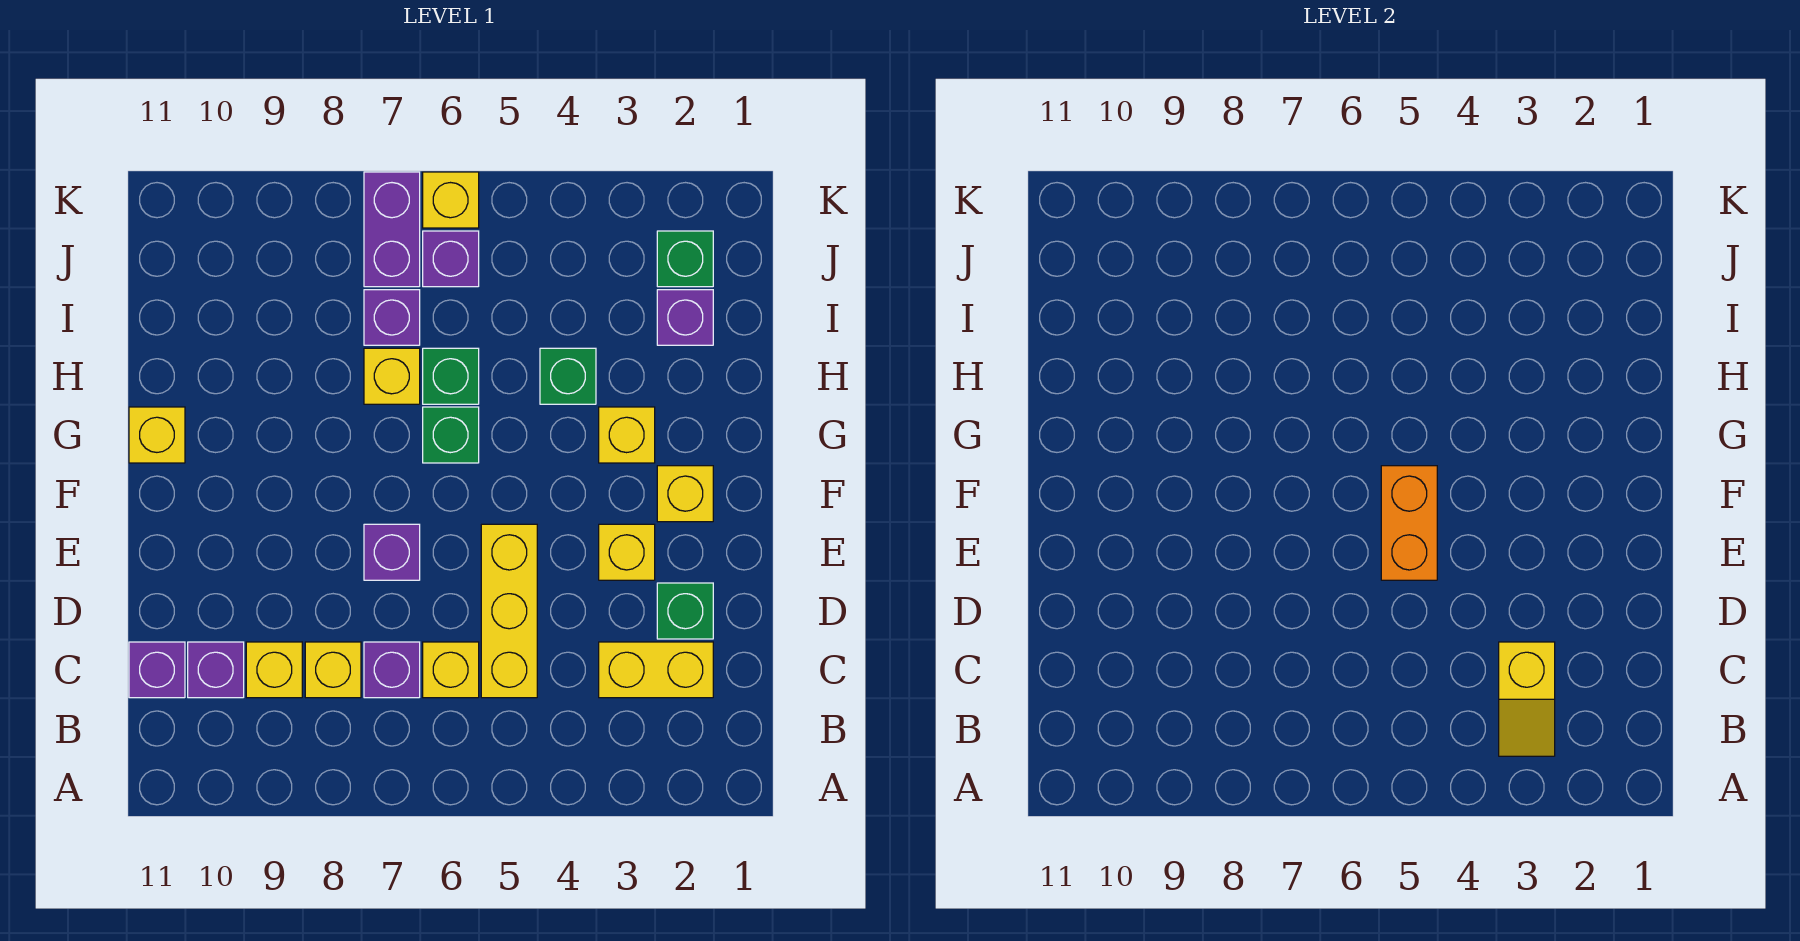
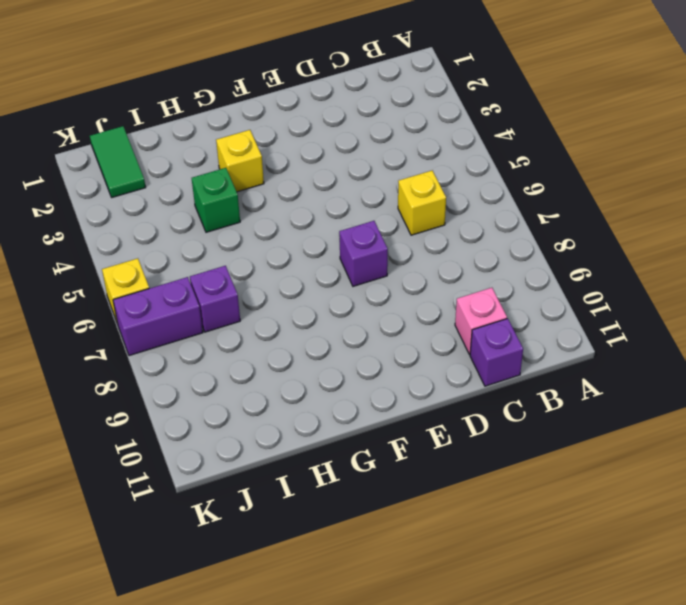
pink brick C10 level 1 -> purple brick C10 level 1
green tile J1:J2 level 1 -> green brick J2 level 1
none -> yellow brick C2:C3 level 1
none -> yellow brick C5:E5 level 1
none -> purple brick C7 level 1

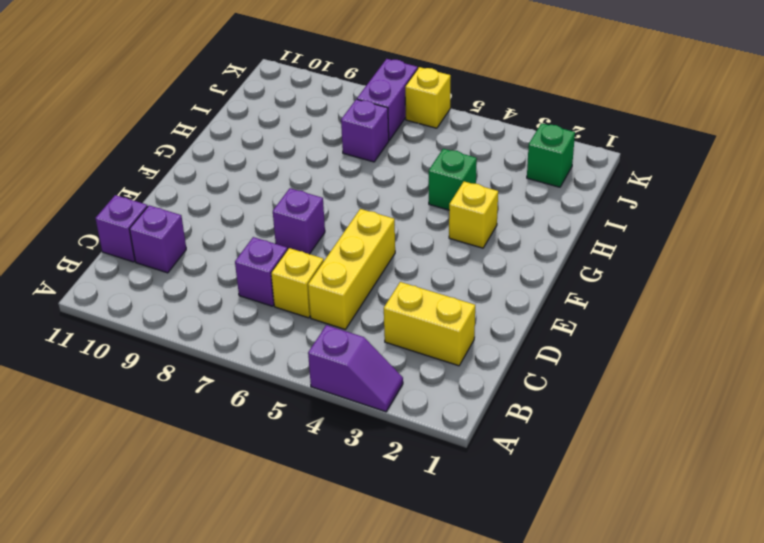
purple slope A3:A4 level 1 top 4 -> none
none -> yellow brick C8 level 1
none -> yellow brick C9 level 1
none -> green brick D2 level 1

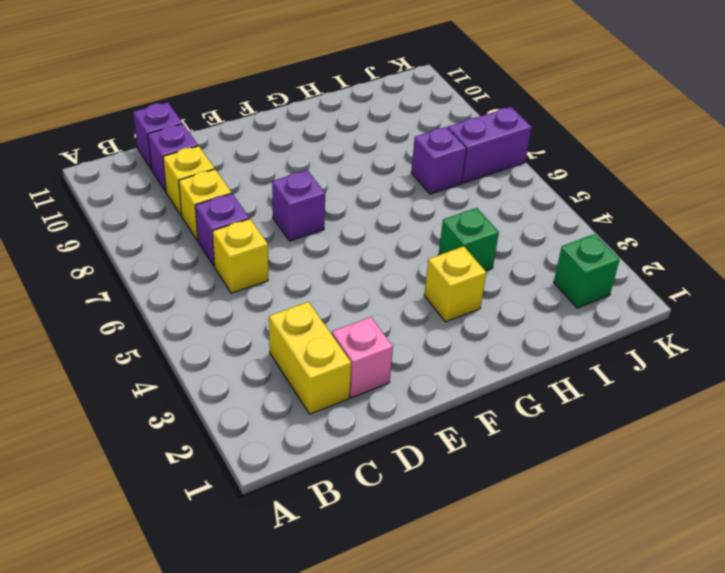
pink brick D2 level 1 -> green brick D2 level 1
none -> yellow brick C5:E5 level 1
none -> yellow brick E3 level 1
none -> yellow brick F2 level 1

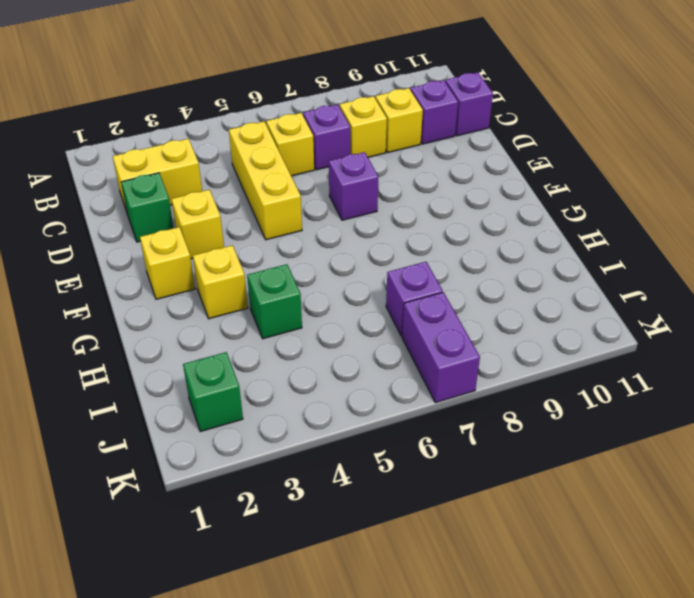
none -> green brick G6 level 1
none -> yellow brick G11 level 1
none -> green brick H6 level 1

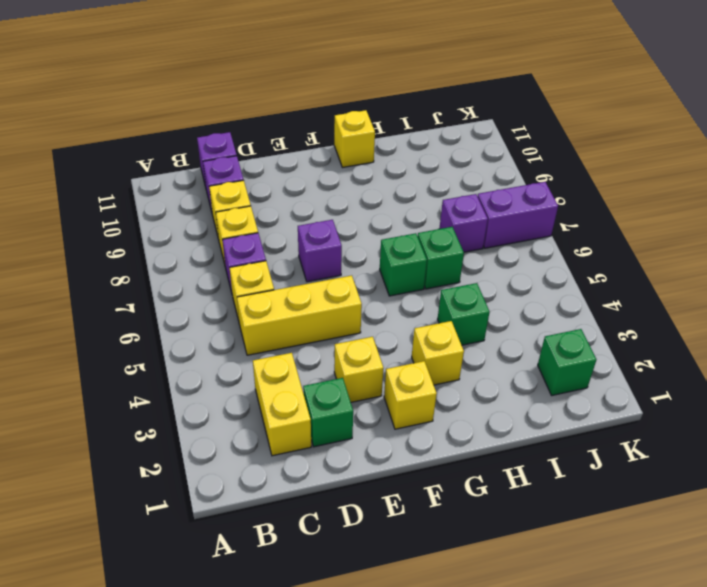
none -> yellow brick H7 level 1
none -> purple brick I2 level 1
none -> purple brick J6 level 1

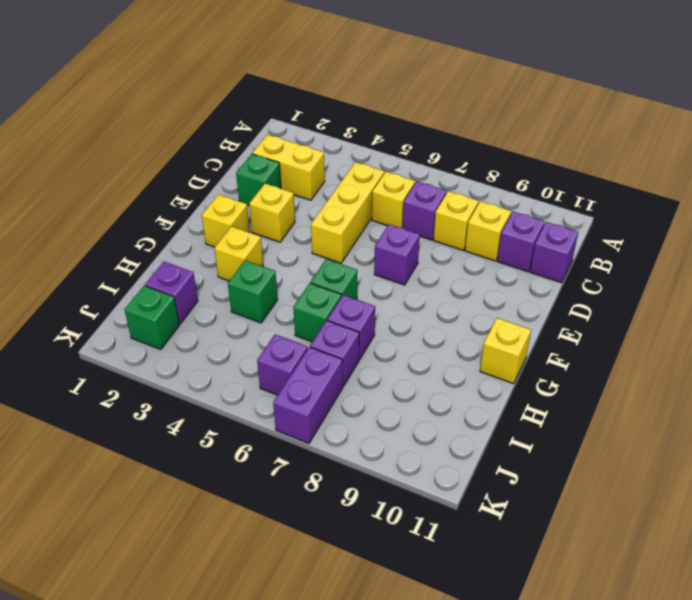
purple brick H7 level 1 -> yellow brick H7 level 1
none -> yellow brick K6 level 1
none -> yellow slope B3:C3 level 2 top C
none -> orange brick E5:F5 level 2

